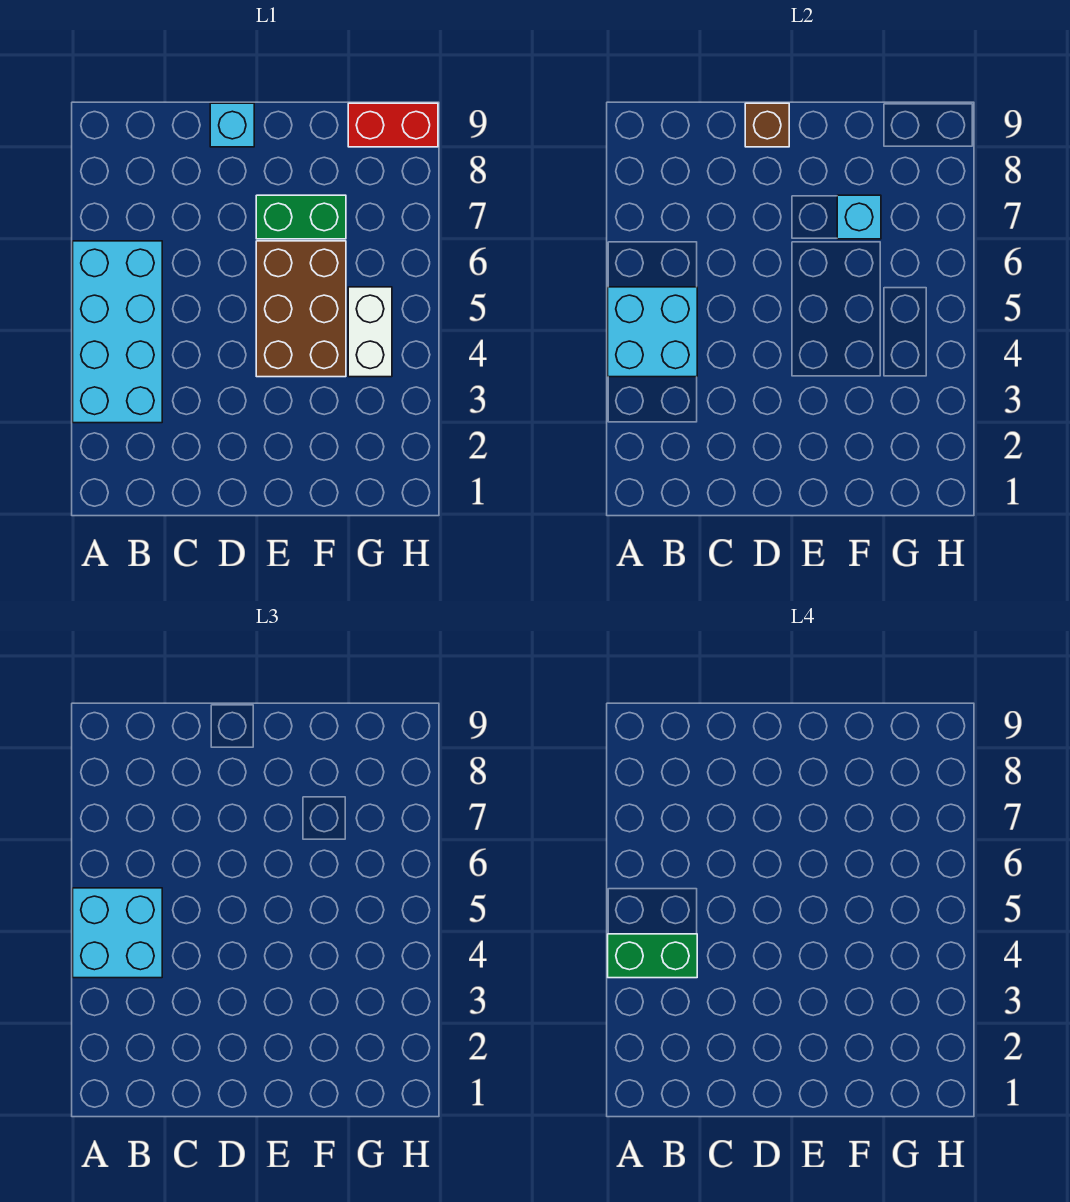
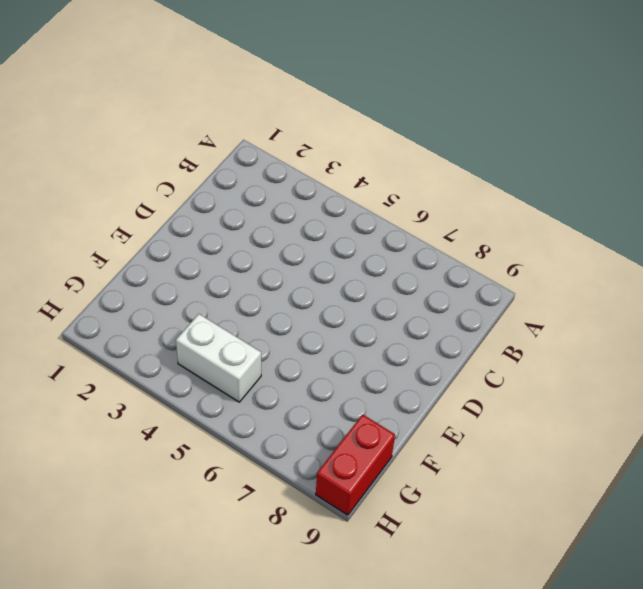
none -> cyan brick A3:B6 level 1
none -> cyan brick D9 level 1

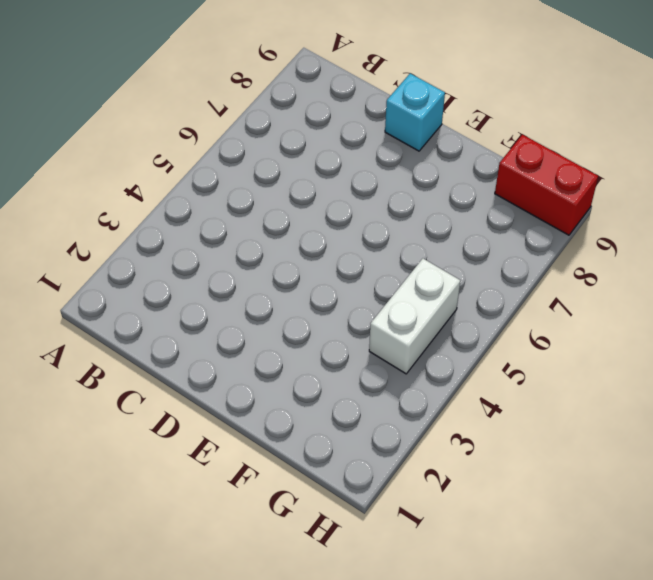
none -> cyan brick A3:B6 level 1
none -> brown brick E4:F6 level 1

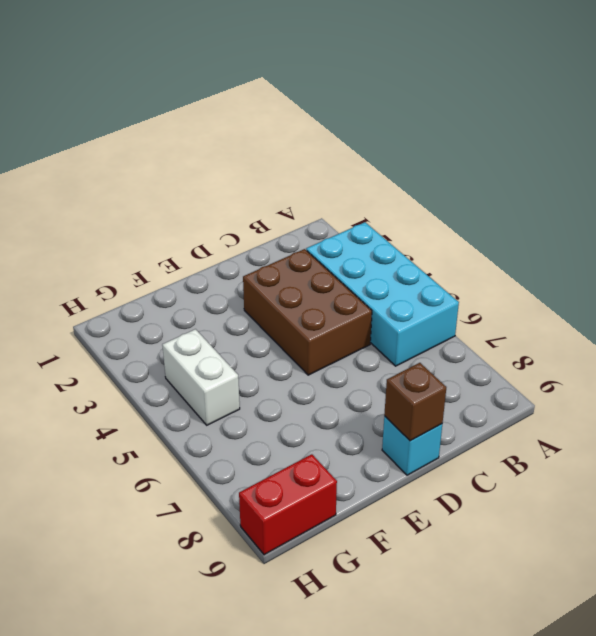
brown brick C3:D5 level 1 -> brown brick E4:F6 level 1
none -> green brick E7:F7 level 1
none -> cyan brick A4:B5 level 2

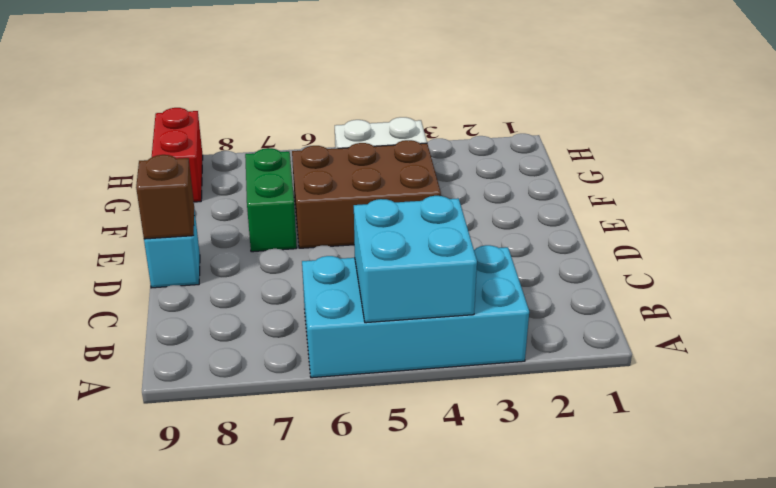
none -> cyan brick F7 level 2
none -> cyan brick A4:B5 level 3

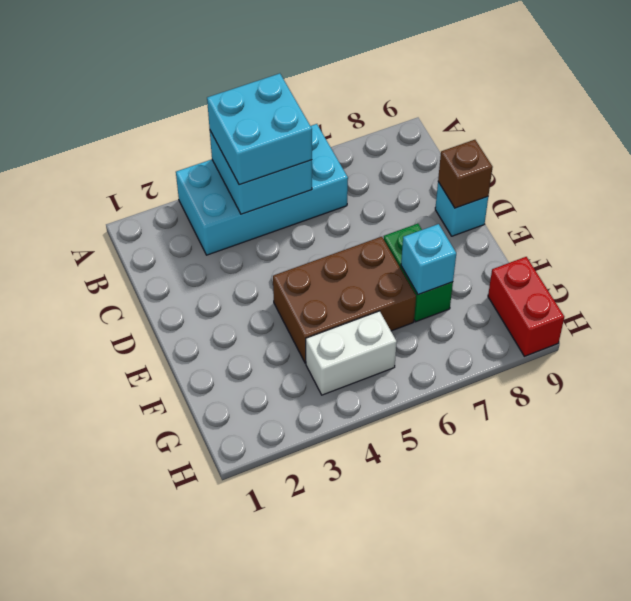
none -> green brick A4:B4 level 4

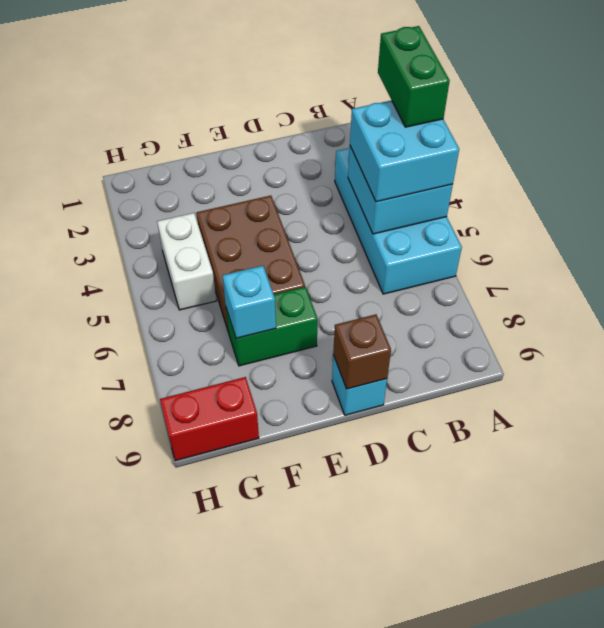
green brick A3:A4 level 4 -> green brick A4:B4 level 4

